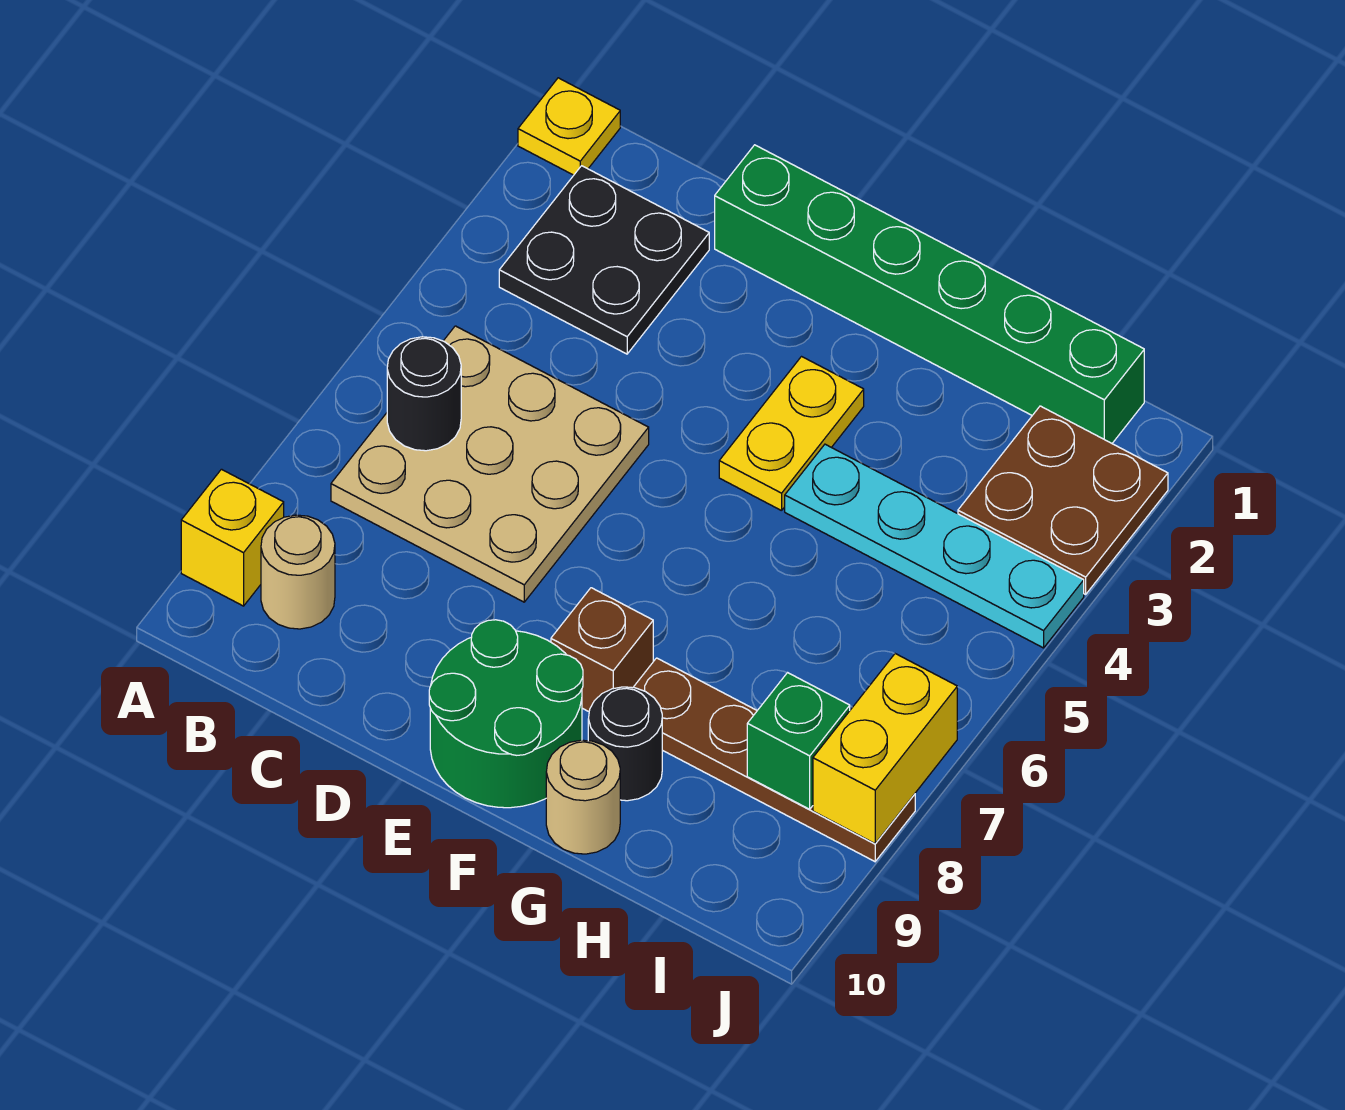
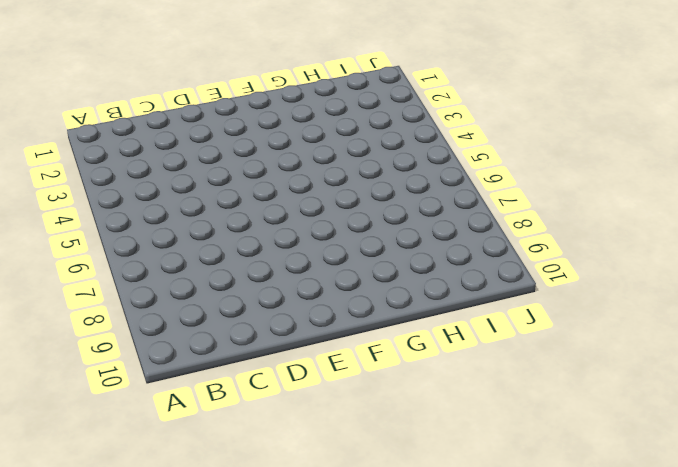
none -> yellow plate A1 level 1
none -> yellow brick A9 level 1
none -> black plate B2:C3 level 1

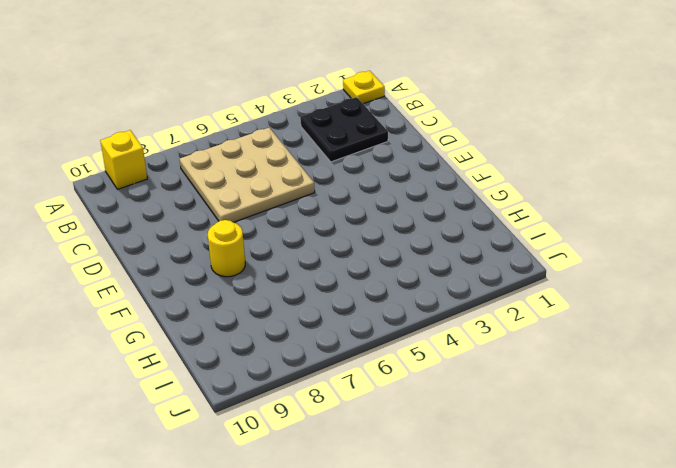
yellow round brick F8 level 1 -> brown brick F8 level 1
none -> tan round brick B9 level 1
none -> green brick D1:I1 level 1
none -> green round brick E9:F10 level 1

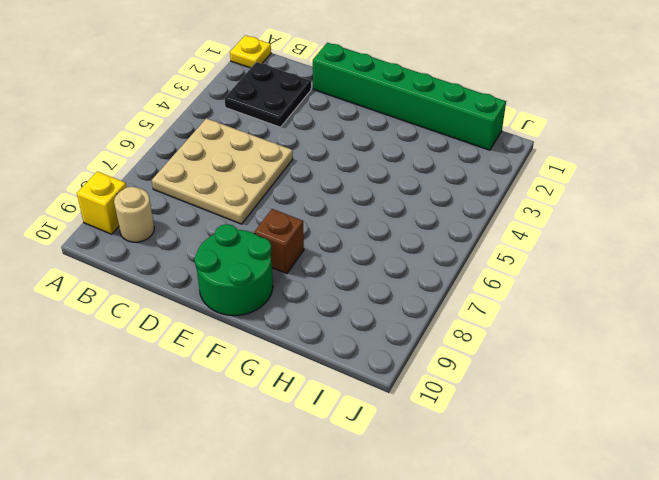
none -> yellow plate F3:F4 level 1
none -> cyan plate G4:J4 level 1
none -> brown plate G8:J8 level 1

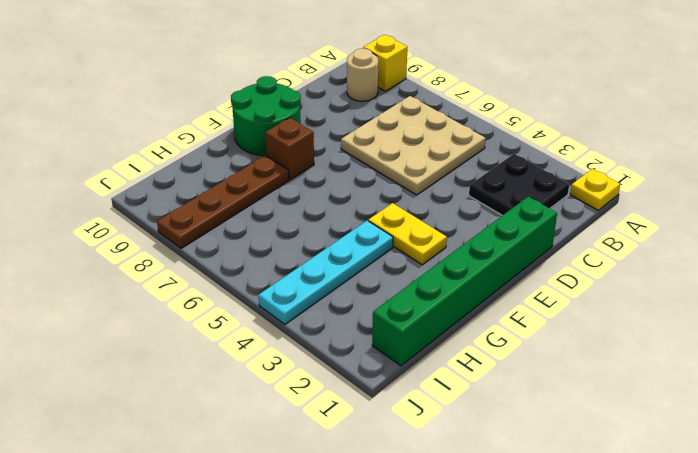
none -> black round brick G9 level 1
none -> tan round brick G10 level 1
none -> brown plate I2:J3 level 1

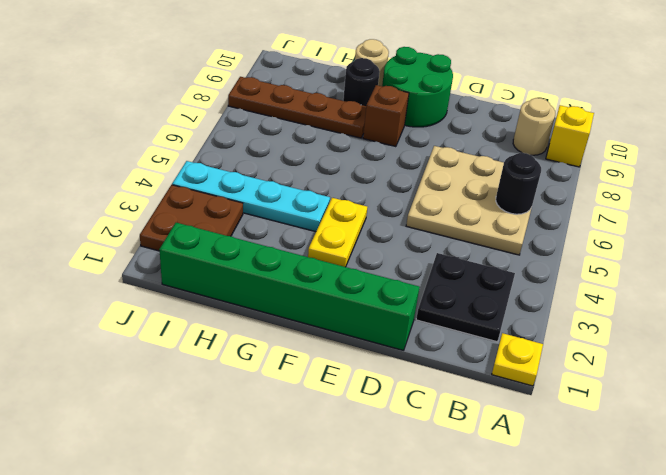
none -> green brick I8 level 2
none -> yellow brick J7:J8 level 2

